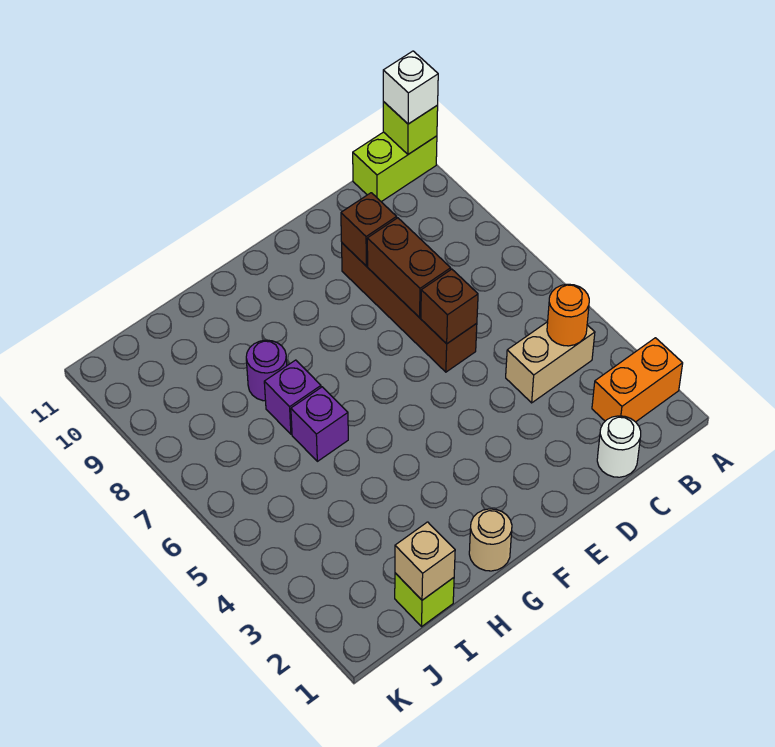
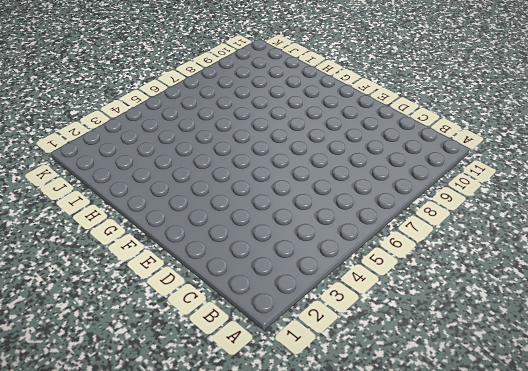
none -> orange brick A2:B2 level 1
none -> lime brick A11:B11 level 1
none -> tan brick B4:C4 level 1

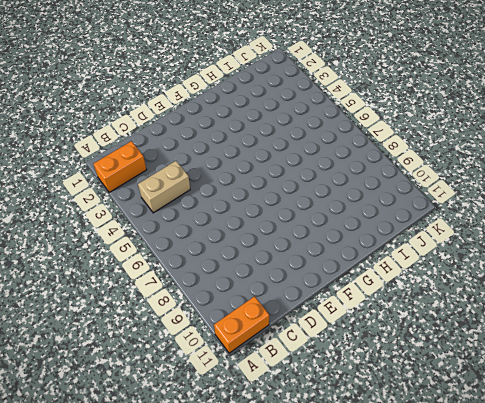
orange brick A11:B11 level 1 -> lime brick A11:B11 level 1
none -> white round brick C1 level 1
none -> brown brick D6:D9 level 1
none -> tan round brick G1 level 1

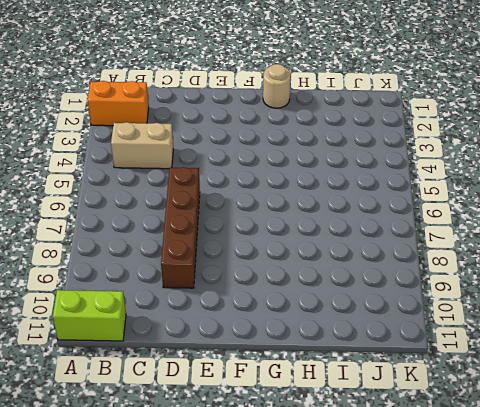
none -> white round brick C1 level 1
none -> purple brick H6 level 1
none -> purple brick H7 level 1

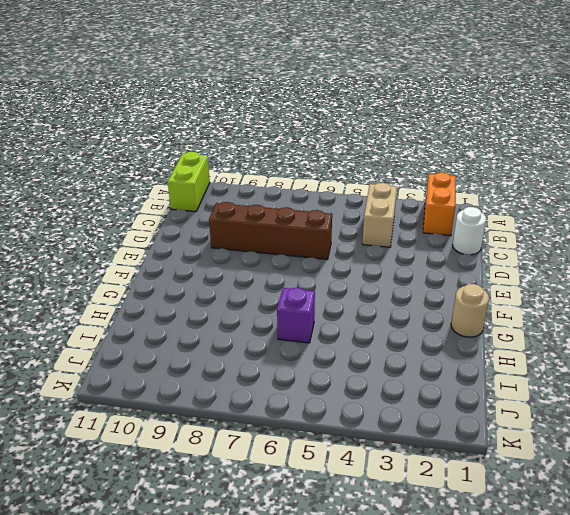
none -> purple brick H7 level 1
none -> purple round brick H8 level 1
none -> lime brick I1 level 1

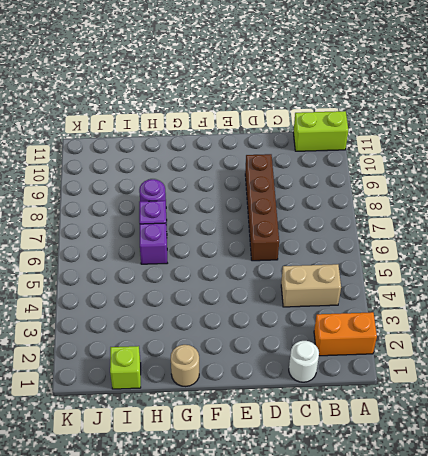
none -> lime brick A11 level 2
none -> orange round brick B4 level 2
none -> brown brick D6 level 2

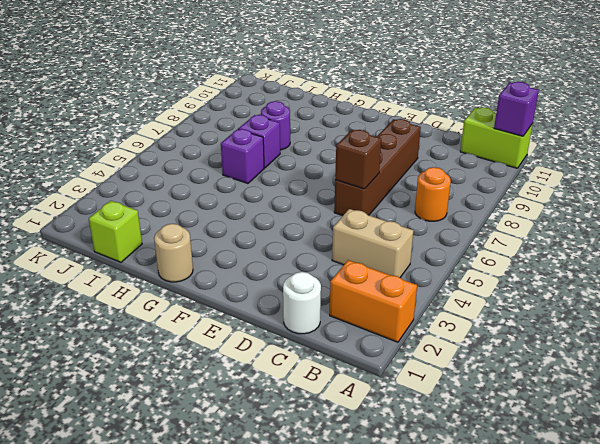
purple brick A11 level 2 -> lime brick A11 level 2
orange round brick B7 level 1 -> orange round brick B4 level 2
none -> brown brick D7:D8 level 2
none -> brown brick D9 level 2
none -> tan brick I1 level 2

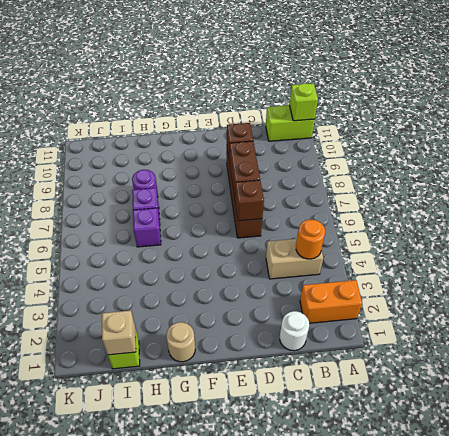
none -> white brick A11 level 3

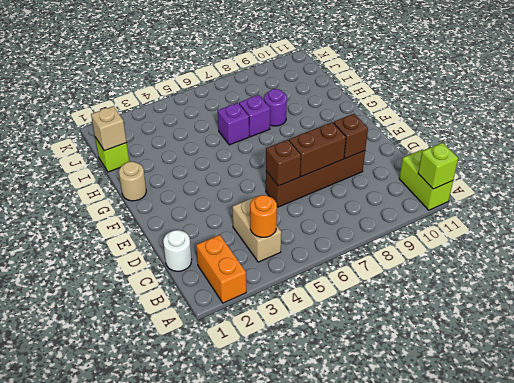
none -> white brick A11 level 3

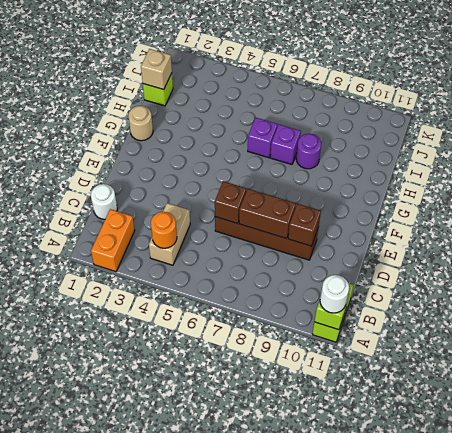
white round brick A11 level 3 -> white brick A11 level 3

